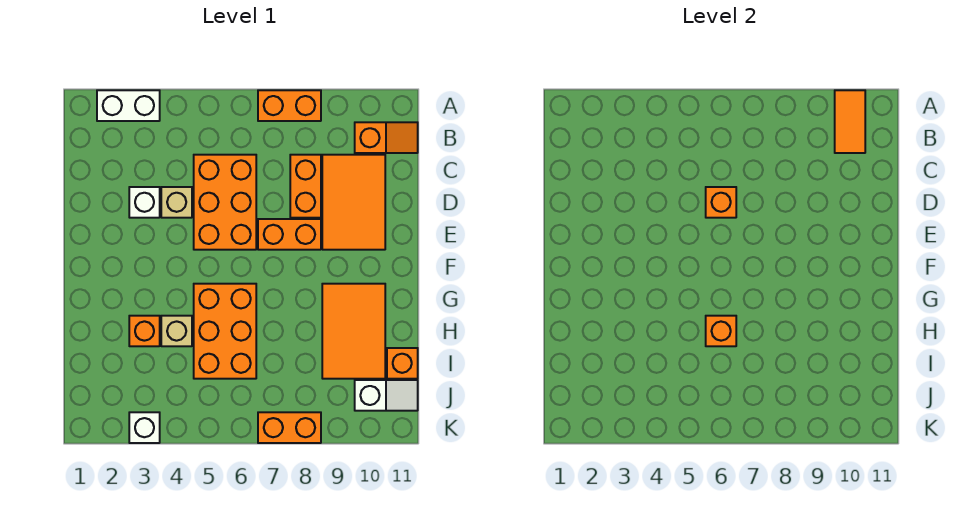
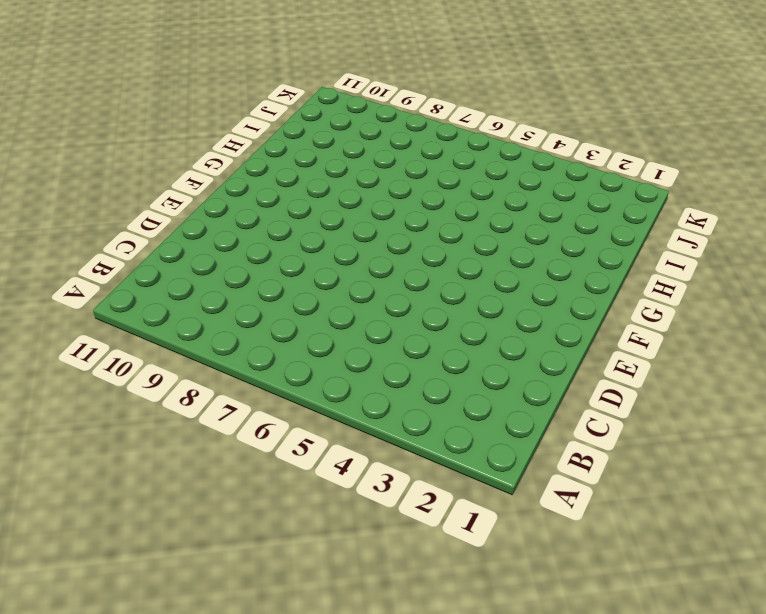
none -> white brick A2:A3 level 1
none -> orange brick A7:A8 level 1
none -> orange slope B10:B11 level 1 top 10

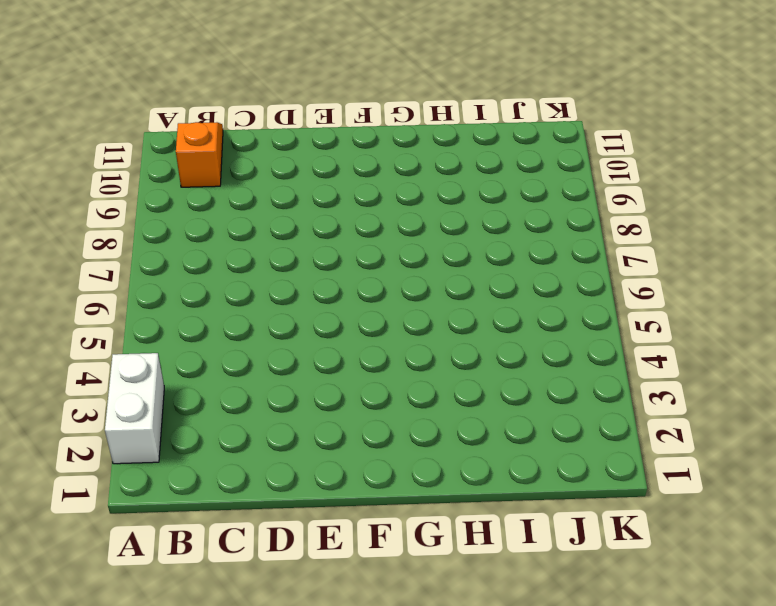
none -> orange brick A7:A8 level 1
none -> orange brick C5:E6 level 1
none -> orange brick C8:D8 level 1

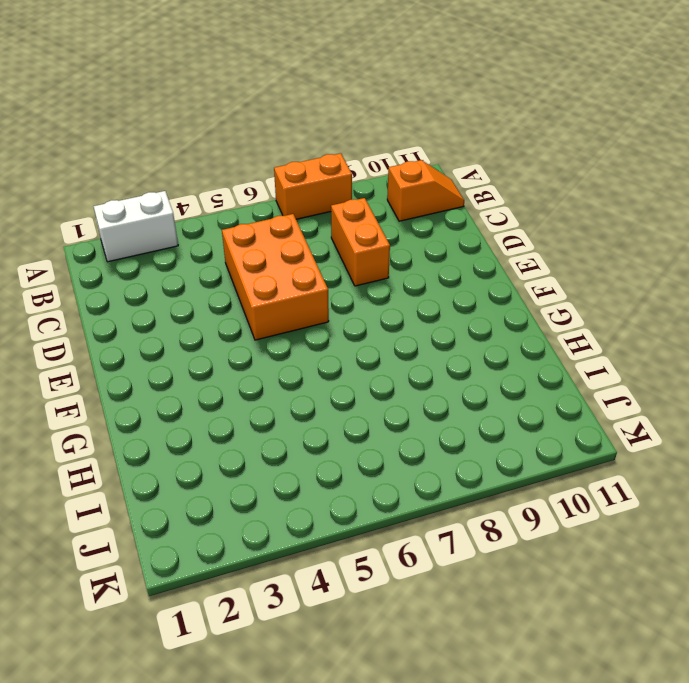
none -> orange tile C9:E10 level 1
none -> white brick D3 level 1
none -> tan brick D4 level 1

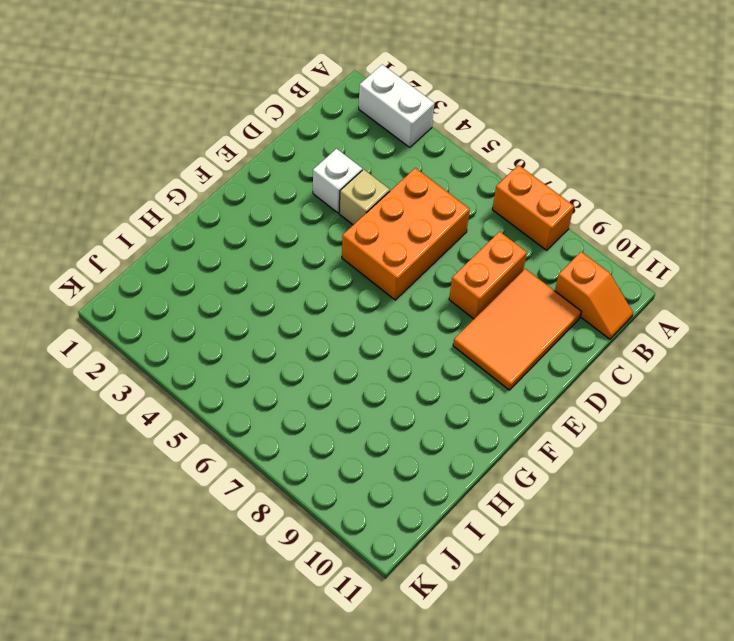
none -> orange brick E7:E8 level 1
none -> orange brick G5:I6 level 1
none -> orange tile G9:I10 level 1

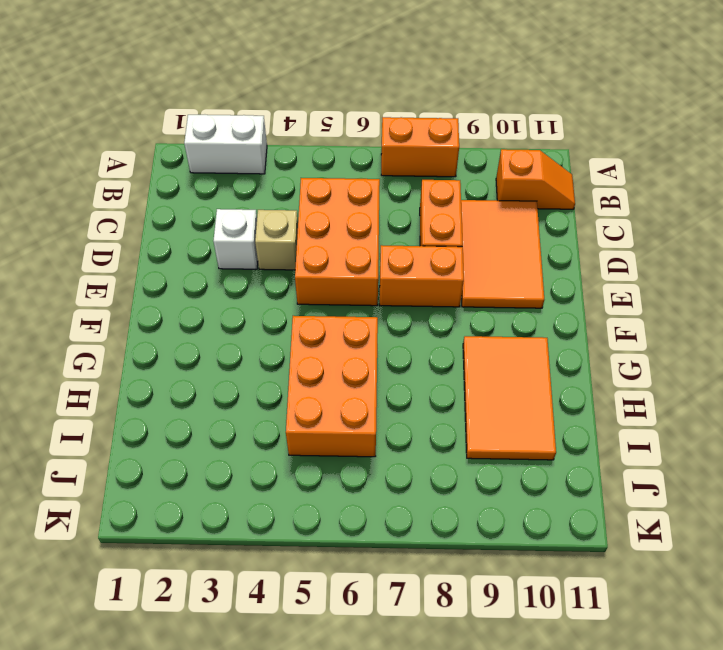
none -> orange brick H3 level 1
none -> tan brick H4 level 1
none -> orange brick I11 level 1

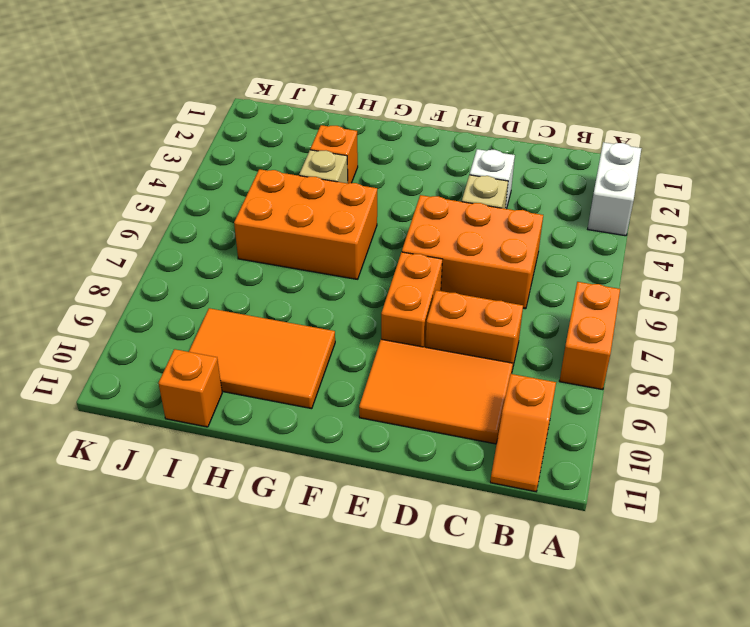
none -> white slope J10:J11 level 1 top 10
none -> white brick K3 level 1
none -> orange brick K7:K8 level 1

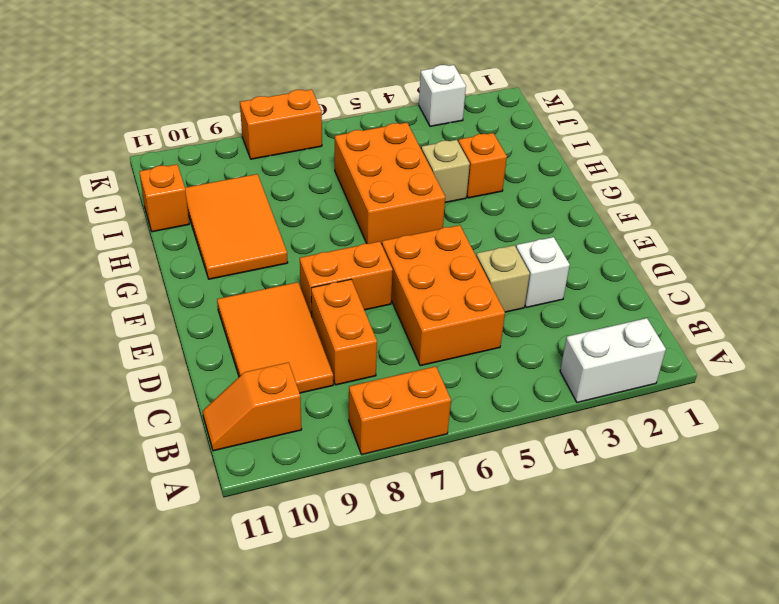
none -> white slope J10:J11 level 1 top 10
none -> orange tile A10:B10 level 2
none -> orange brick D6 level 2

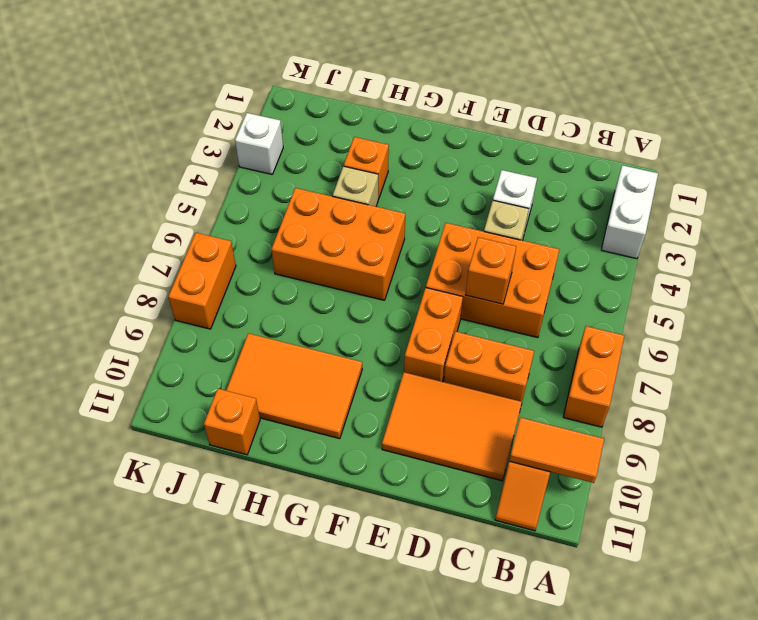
none -> white slope J10:J11 level 1 top 10
none -> orange brick H6 level 2

